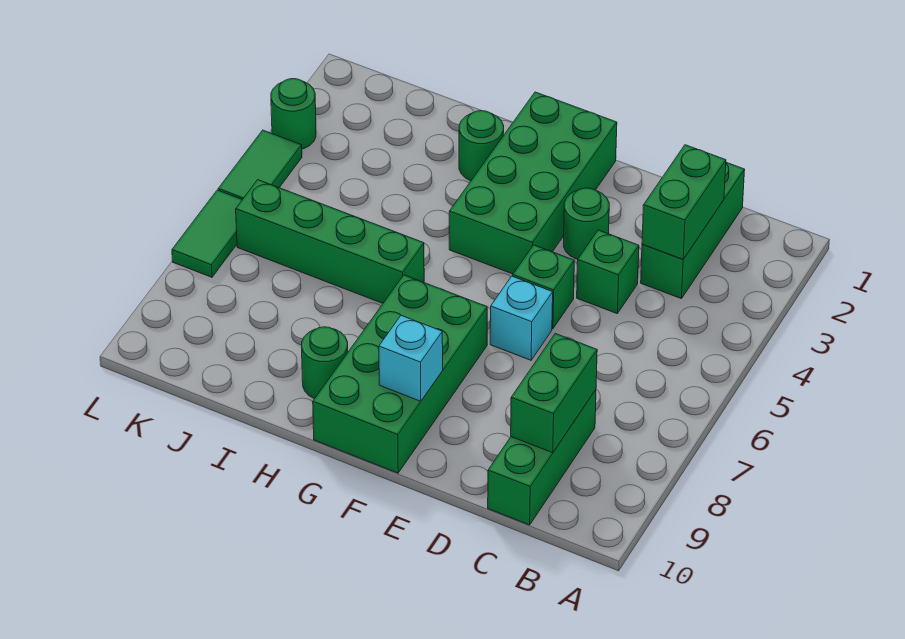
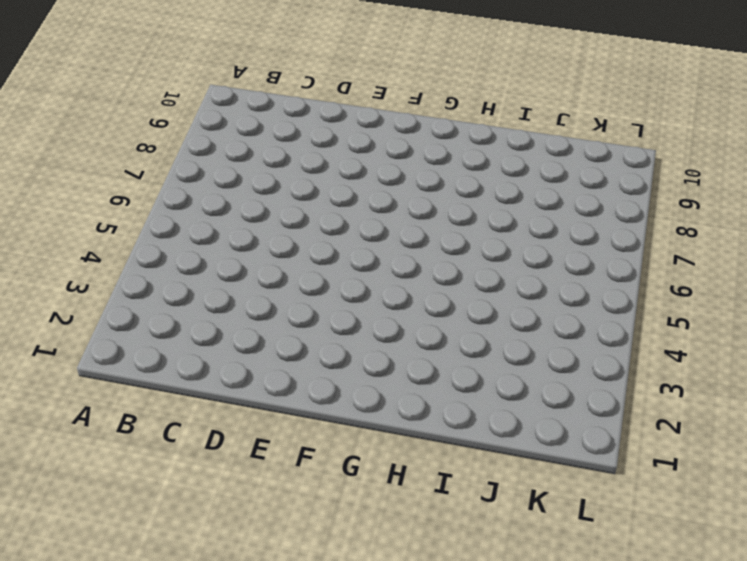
none -> green brick C1:C3 level 1
none -> green brick C8:C10 level 1
none -> green brick D4 level 1

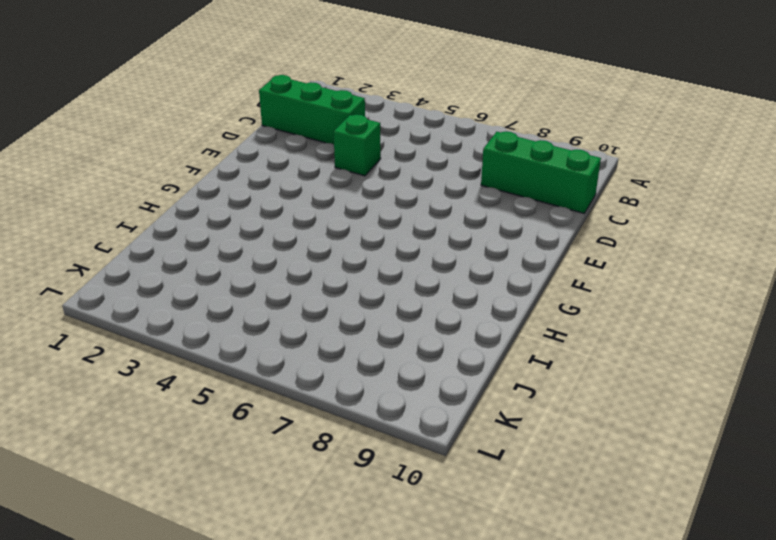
none -> green round brick E3 level 1
none -> green brick E5 level 1
none -> cyan brick E6 level 1

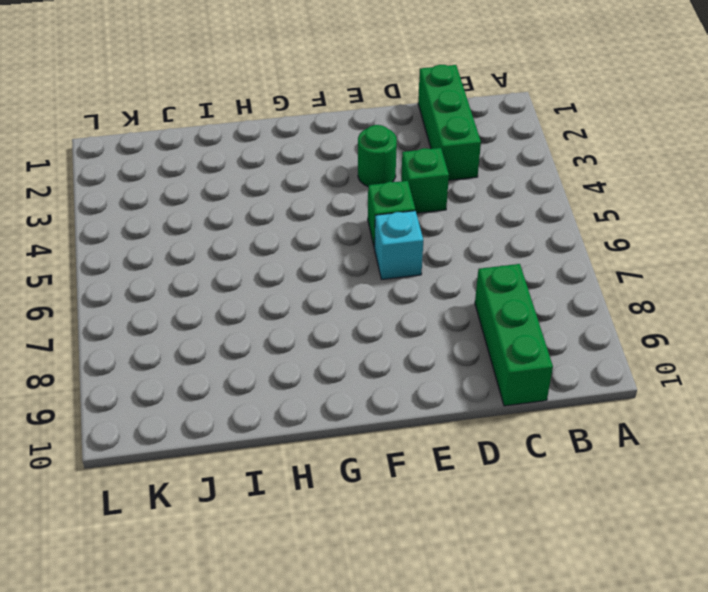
none -> green brick F1:G4 level 1
none -> green brick F7:G10 level 1
none -> green round brick H2 level 1

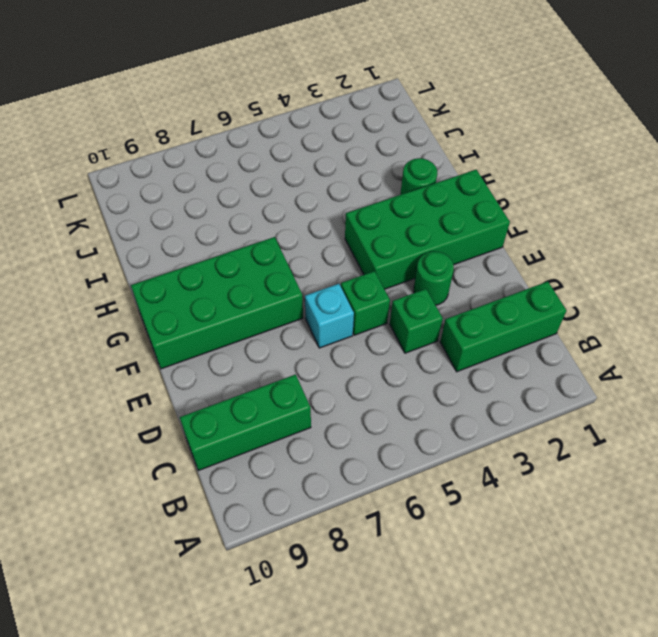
none -> green brick H6:K6 level 1
none -> green round brick H9 level 1
none -> green round brick L3 level 1

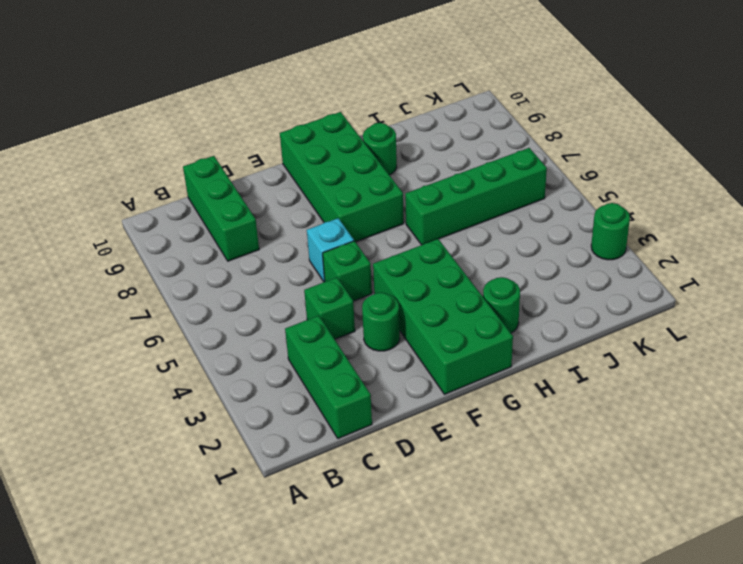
none -> green tile L4:L5 level 1
none -> green tile L6:L7 level 1
none -> green brick C2:C3 level 2

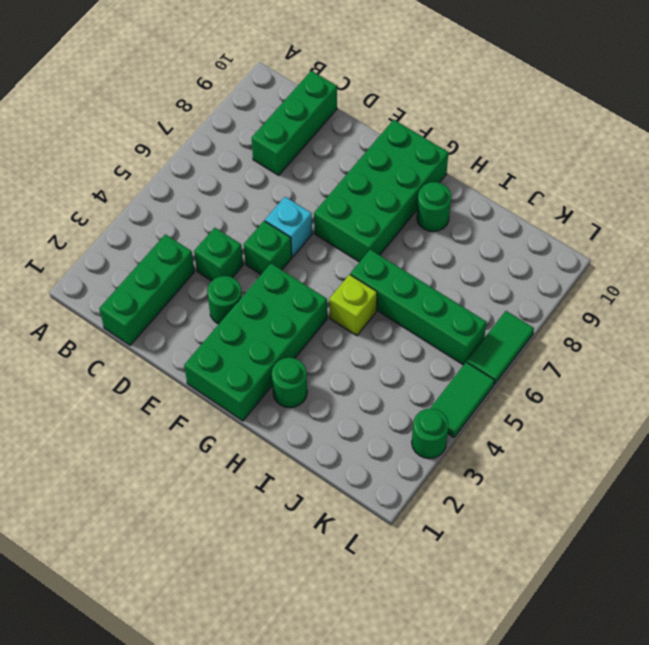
lime brick H5 level 1 -> none
none -> green brick C2:C3 level 2
none -> green brick C8:C9 level 2
none -> cyan brick F9 level 2

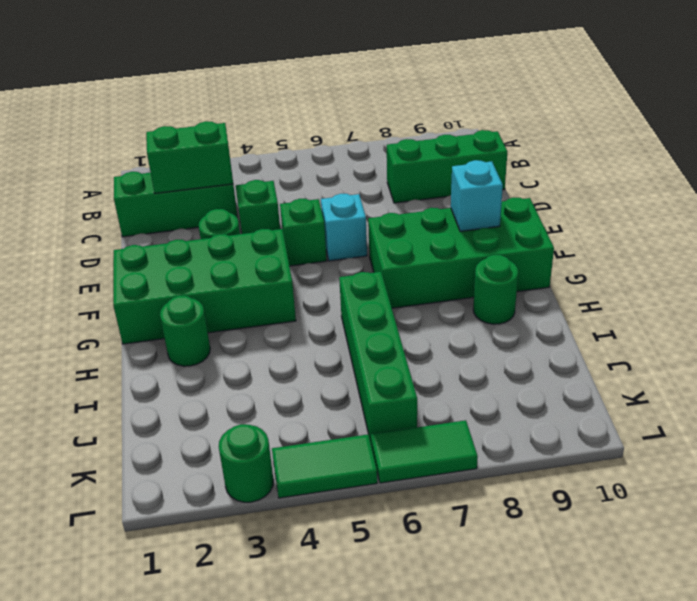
none -> green brick C8:C9 level 2

